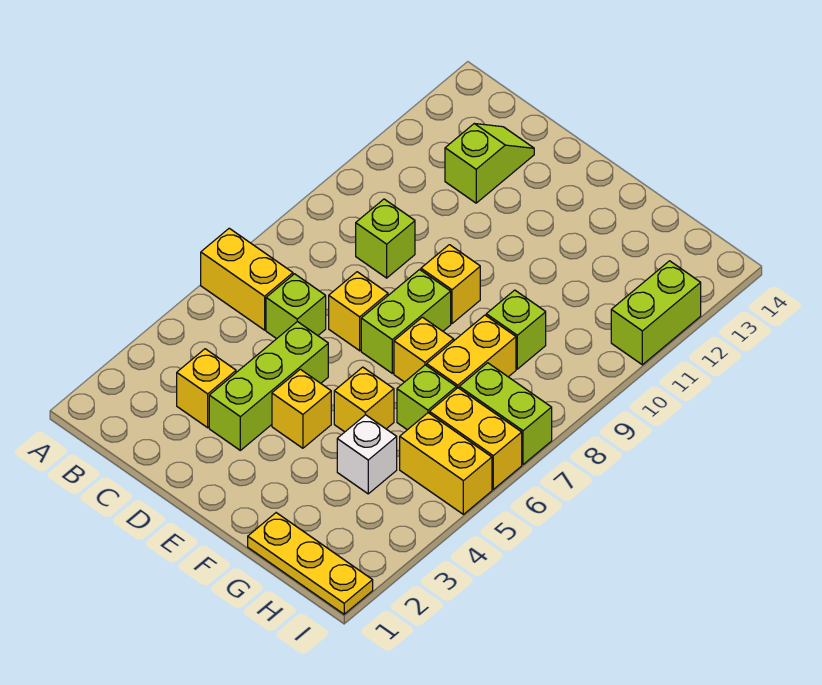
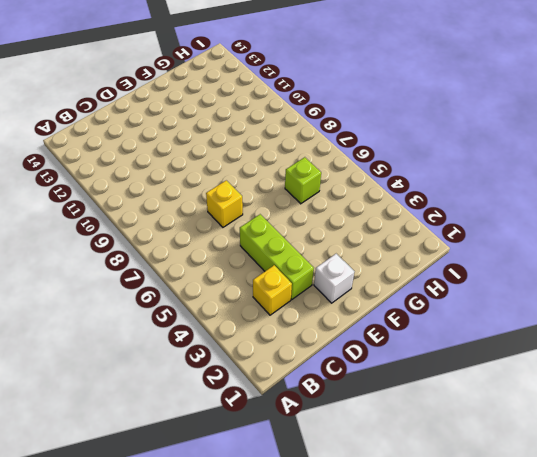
white brick E2 level 1 -> white brick G4 level 1
none -> yellow brick A6:B6 level 1
none -> lime brick C6 level 1
none -> lime brick C9 level 1

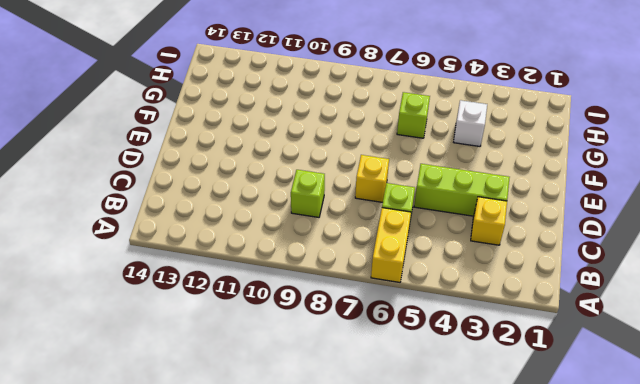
none -> lime slope C12:C13 level 1 top 12
none -> yellow brick E4 level 1
none -> lime brick E7:E8 level 1

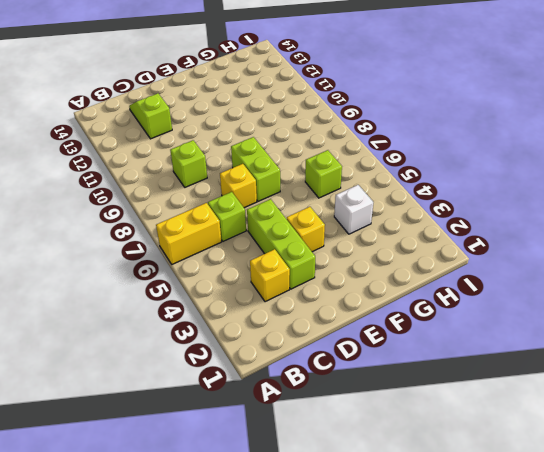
none -> yellow brick E9 level 1
none -> yellow brick F5 level 1
none -> yellow brick F7 level 1

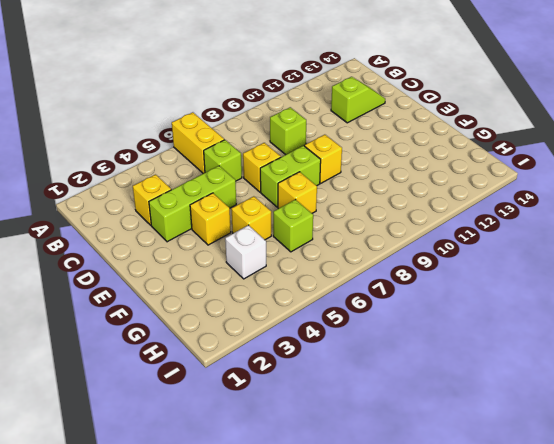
none -> yellow plate G1:I1 level 1
none -> yellow brick G7:G8 level 1
none -> lime brick G9 level 1

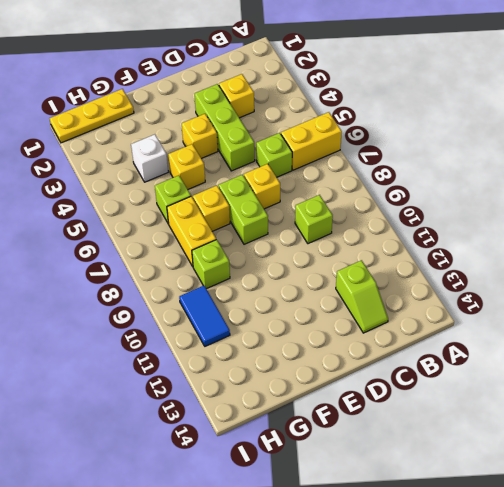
blue tile H10:H11 level 1 -> none
none -> yellow brick E9 level 1
none -> yellow brick H5:I5 level 1
none -> yellow brick H6:I6 level 1

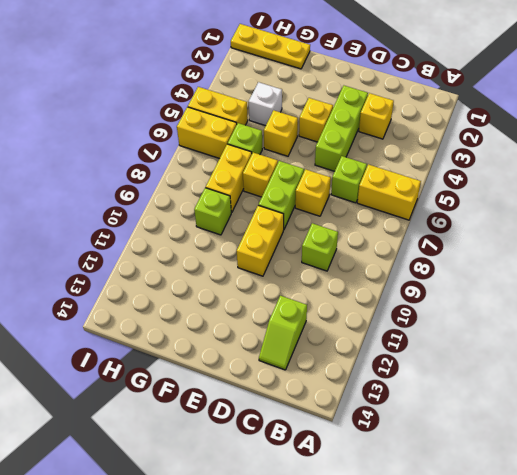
yellow brick E9:E10 level 1 -> yellow brick E9 level 1
none -> lime brick H7:I7 level 1
none -> lime brick I11:I12 level 1

